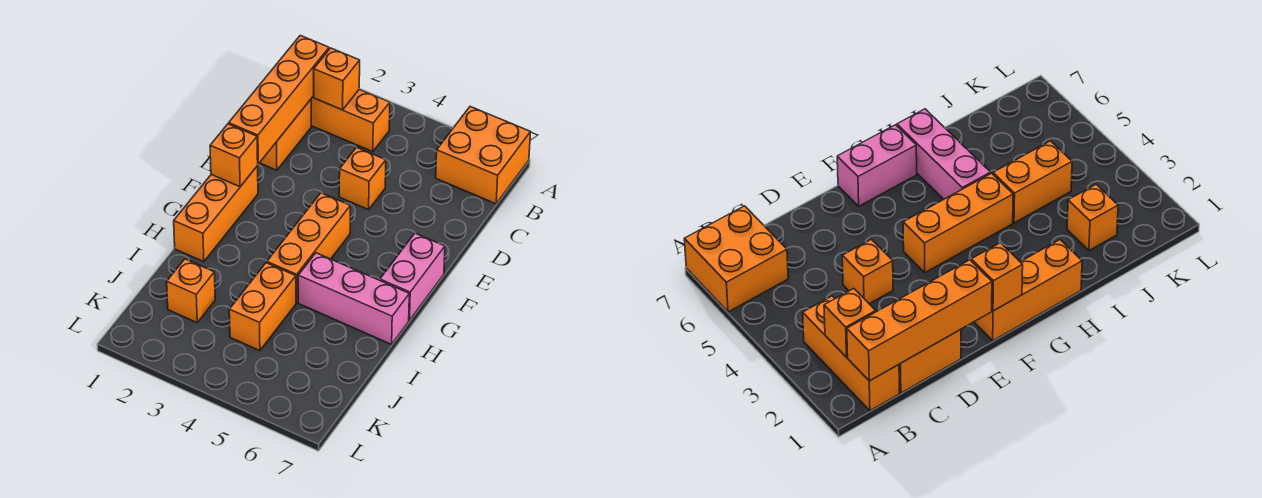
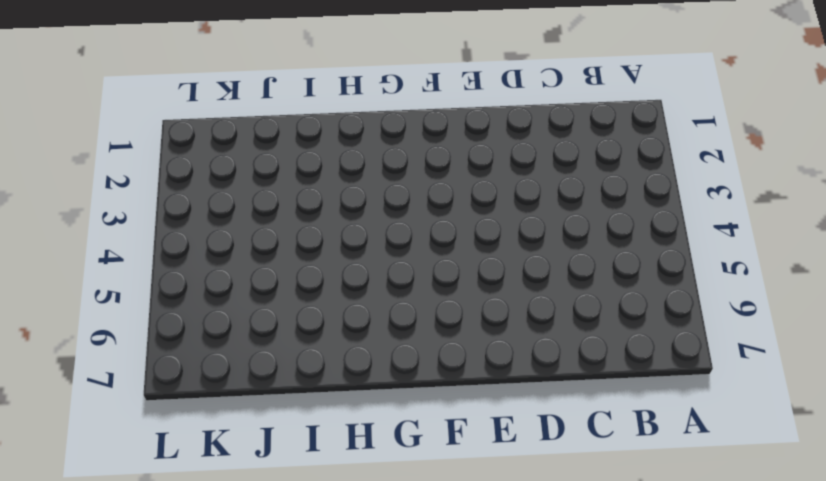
none -> orange brick A6:B7 level 1
none -> orange brick B1:B3 level 1
none -> orange brick C1:D1 level 1

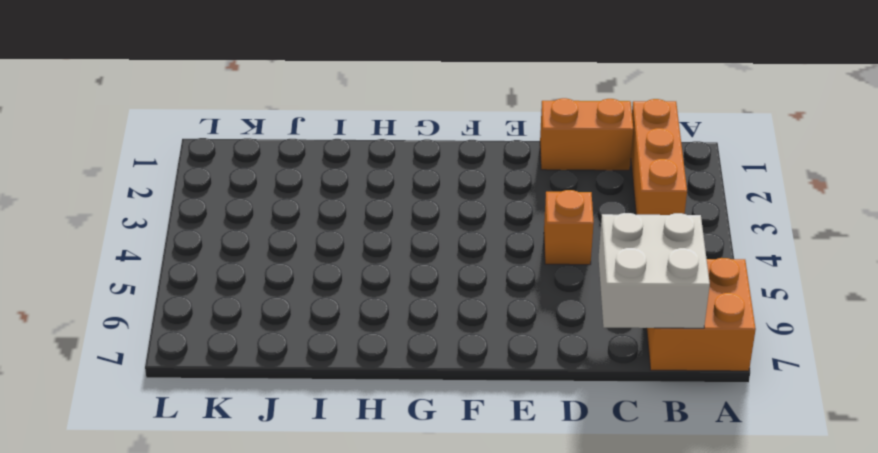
white brick B6:C7 level 2 -> none
none -> orange brick F1:H1 level 1
none -> orange brick F4:H4 level 1
none -> pink brick F7:G7 level 1

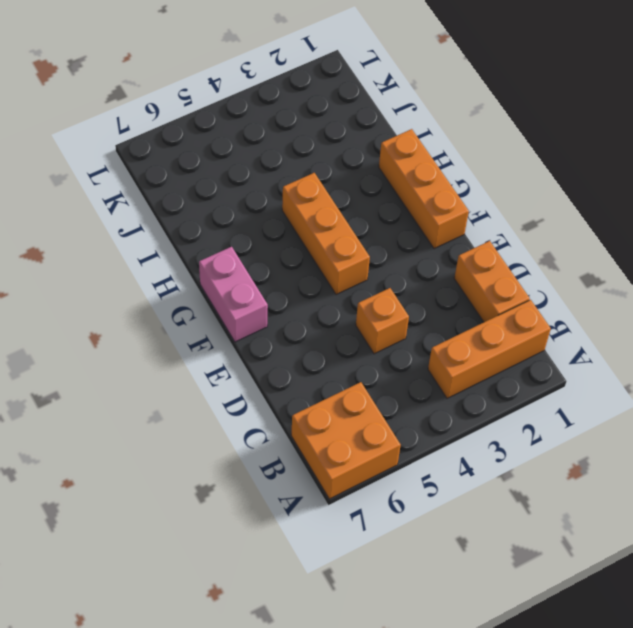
none -> pink brick H5:H7 level 1
none -> orange brick I4:J4 level 1
none -> orange brick J2 level 1

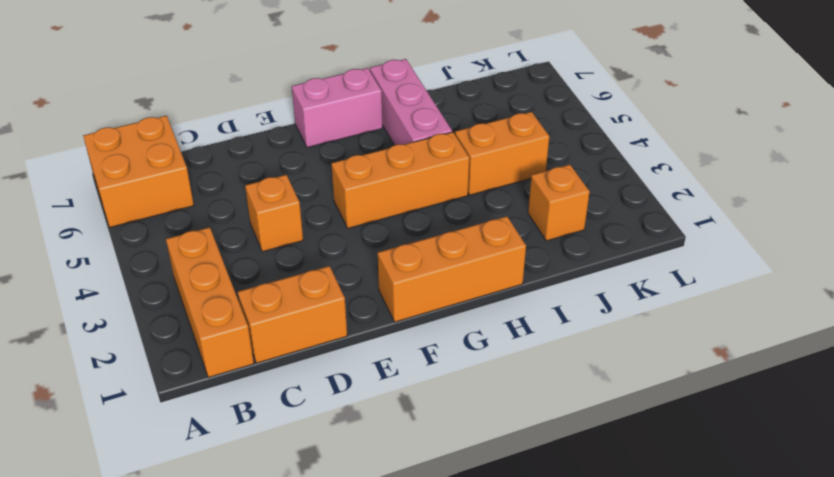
none -> orange brick B1:E1 level 2
none -> orange brick B2 level 2
none -> orange brick F1 level 2

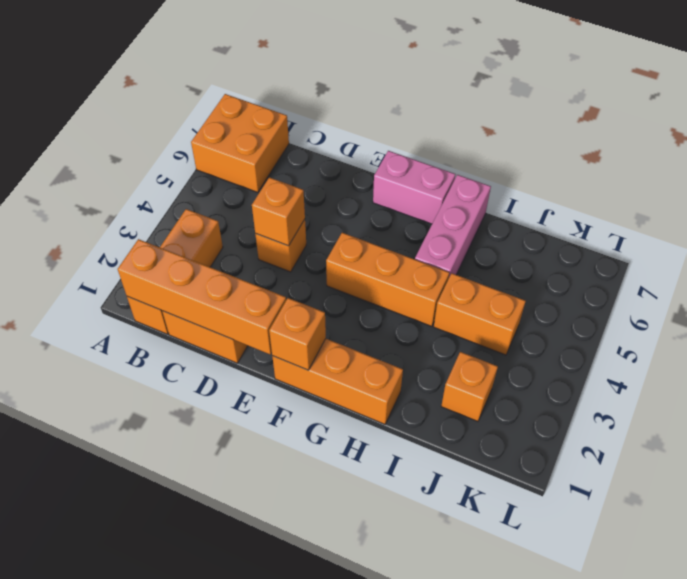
orange brick D4 level 2 -> orange brick B2 level 2

